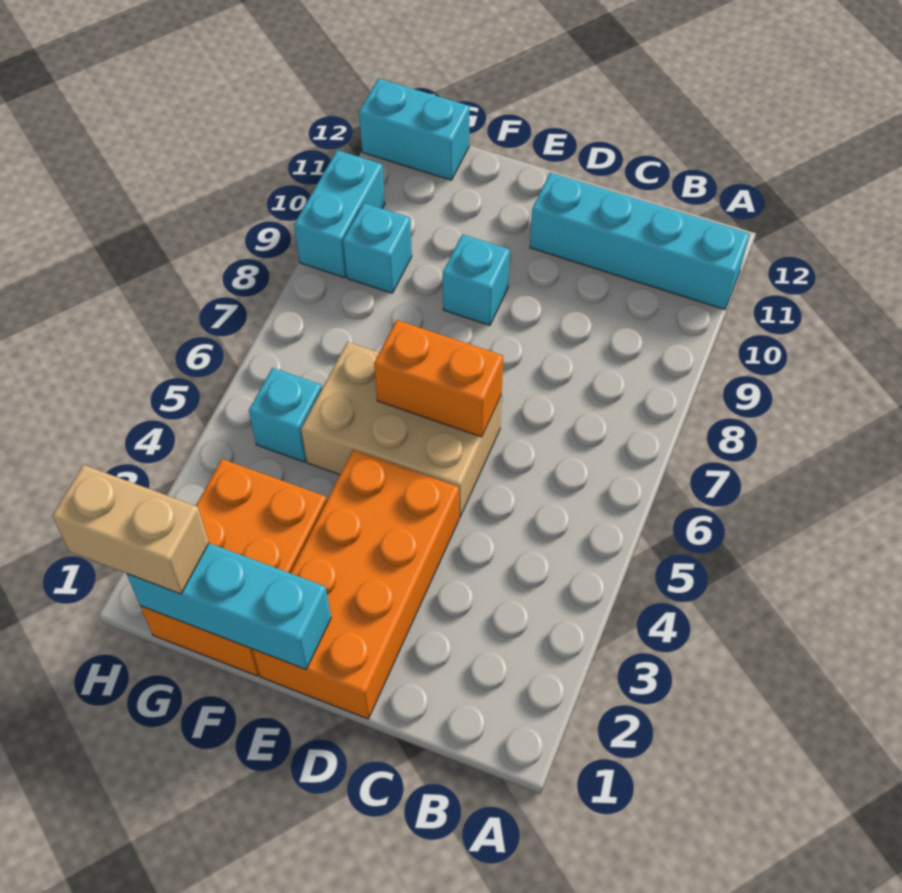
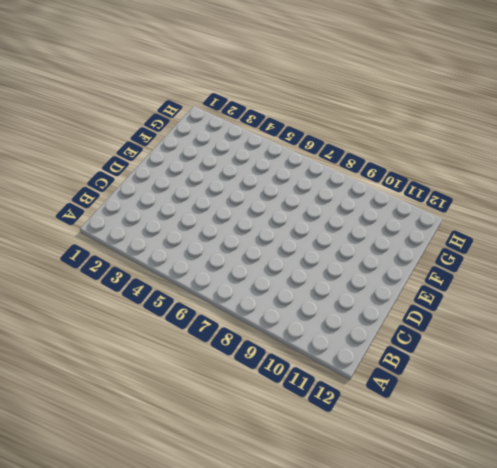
none -> cyan brick A11:D11 level 1
none -> orange brick D1:E4 level 1
none -> tan brick D5:F6 level 1

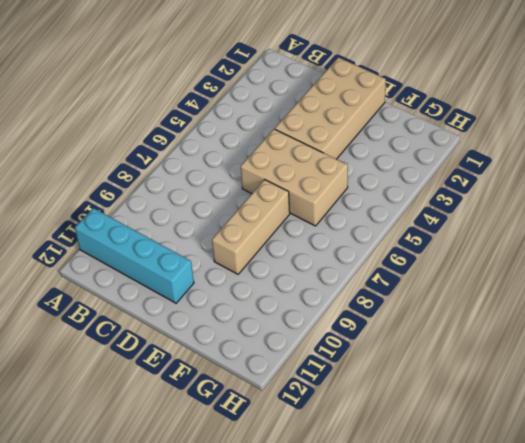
tan brick D1:E4 level 1 -> orange brick D1:E4 level 1
tan brick E7:E9 level 1 -> cyan brick E9 level 1
none -> orange brick F1:G3 level 1
none -> cyan brick G5 level 1
none -> cyan brick G9 level 1

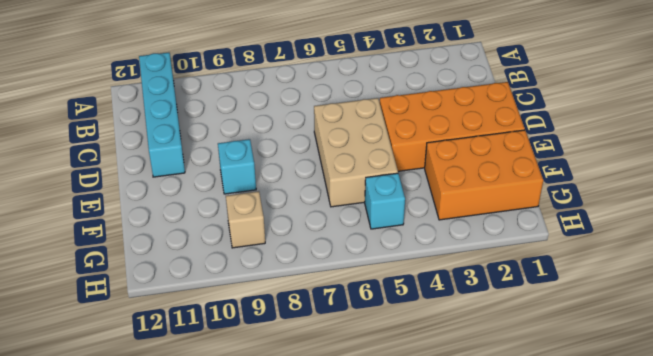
tan brick G9 level 1 -> cyan brick G9 level 1
none -> cyan brick G12:H12 level 1
none -> cyan brick H9:H10 level 1
none -> orange brick D6:E6 level 2

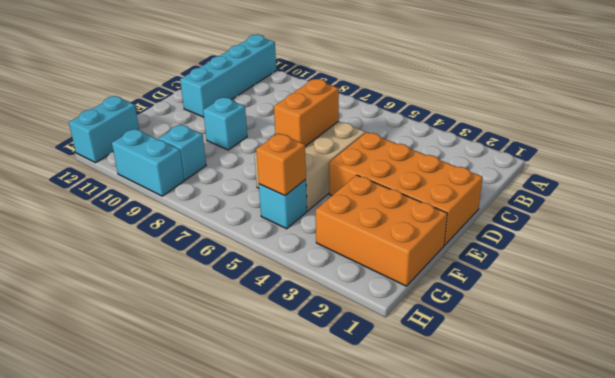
orange brick G5 level 2 -> none
none -> cyan brick E1:G1 level 2
none -> tan brick G1:H1 level 3

